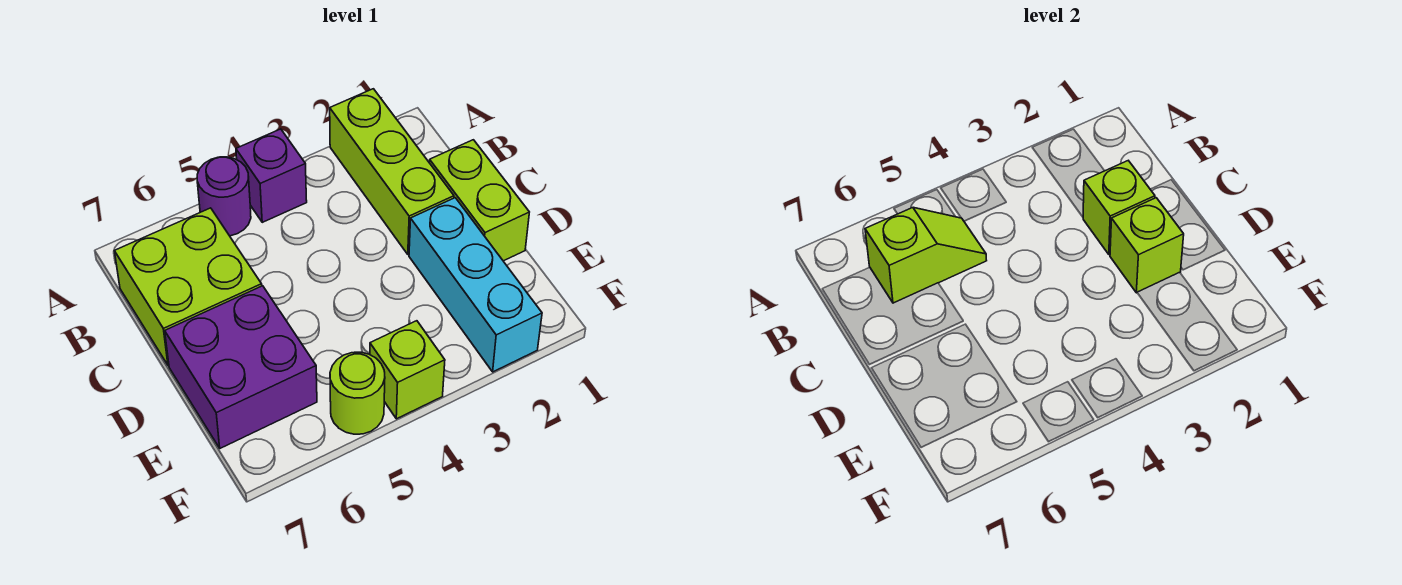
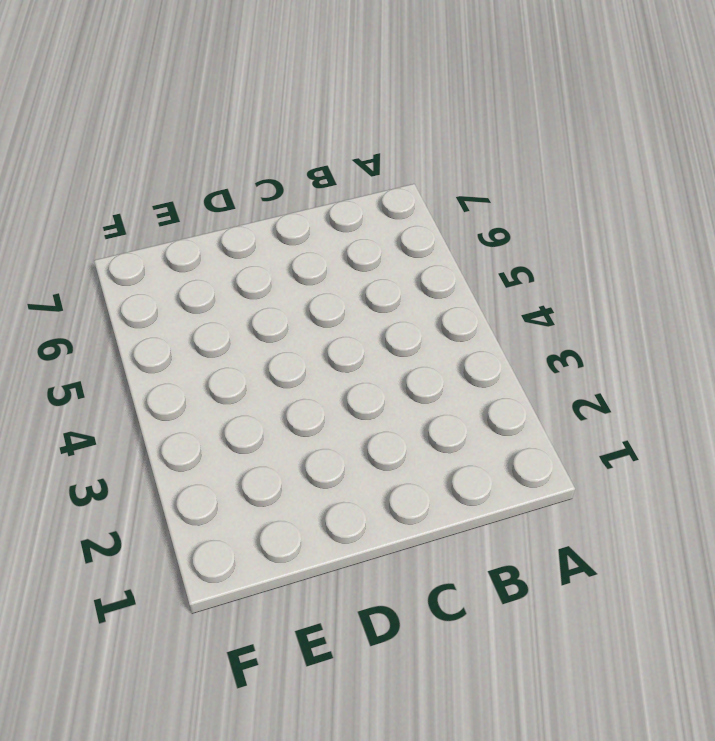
none -> lime brick A2:C2 level 1
none -> purple brick A4 level 1
none -> purple round brick A5 level 1

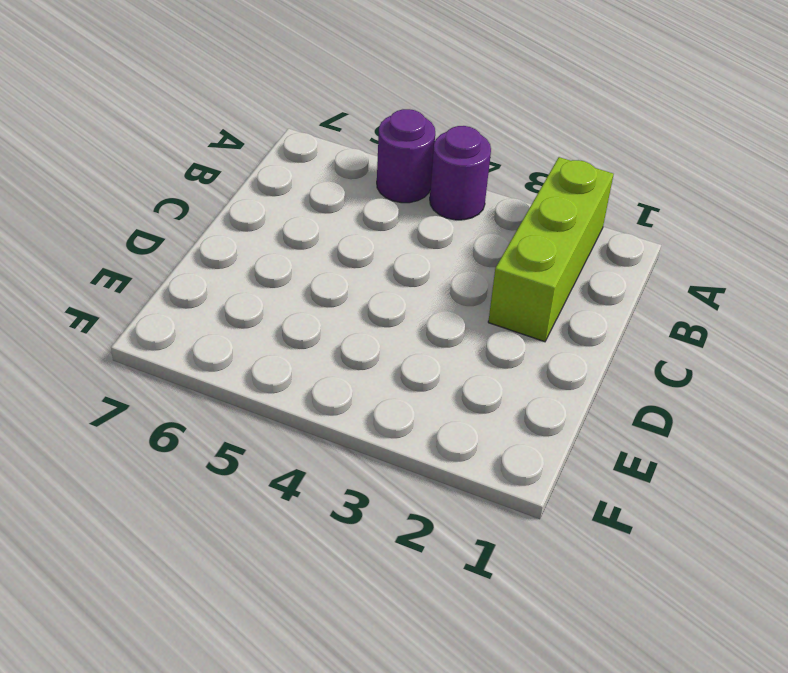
purple round brick A4 level 1 -> purple brick A4 level 1
none -> lime brick B6:C7 level 1
none -> lime brick C1:D1 level 1
none -> cyan brick D2:F2 level 1

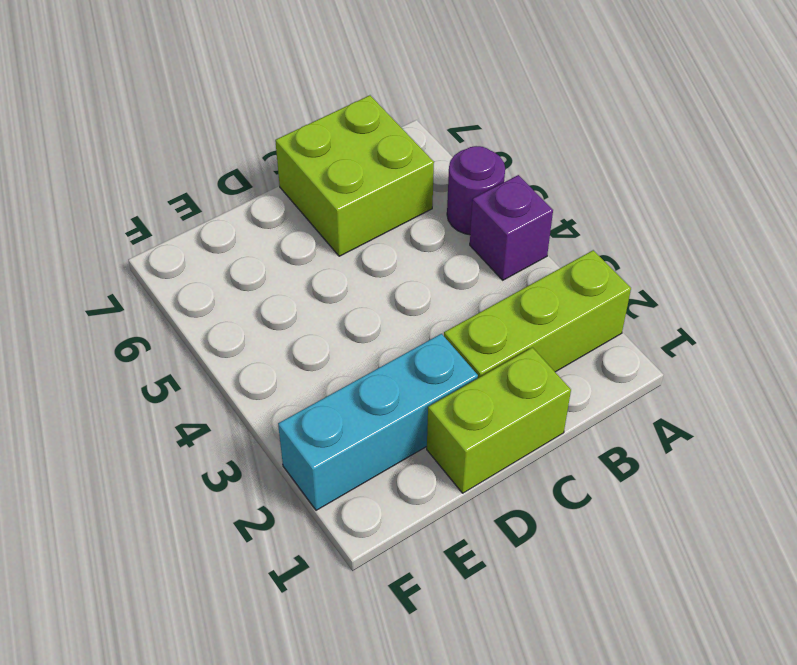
none -> purple brick D6:E7 level 1
none -> lime brick F4 level 1
none -> lime round brick F5 level 1

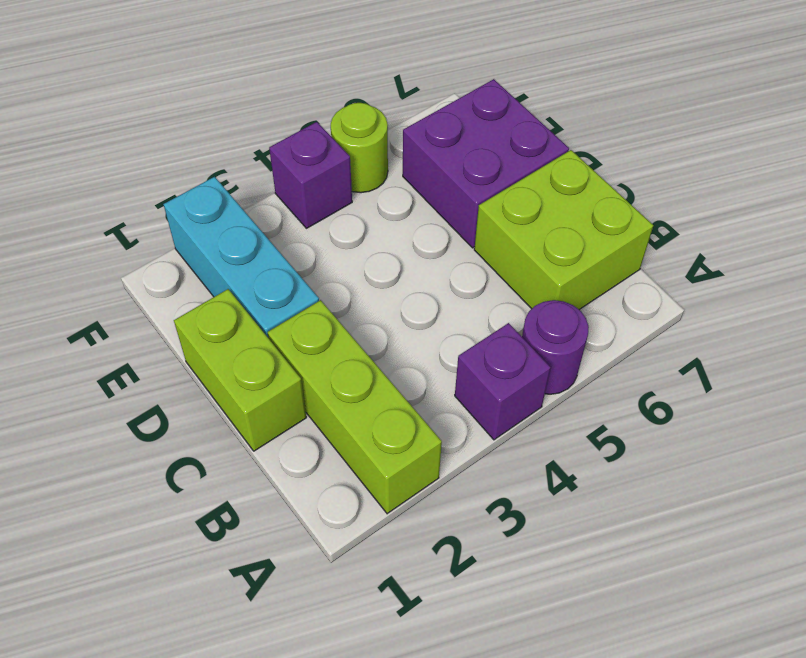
purple brick F4 level 1 -> lime brick F4 level 1
none -> lime slope B5:B6 level 2 top 6
none -> lime brick C2 level 2
none -> lime brick D2 level 2

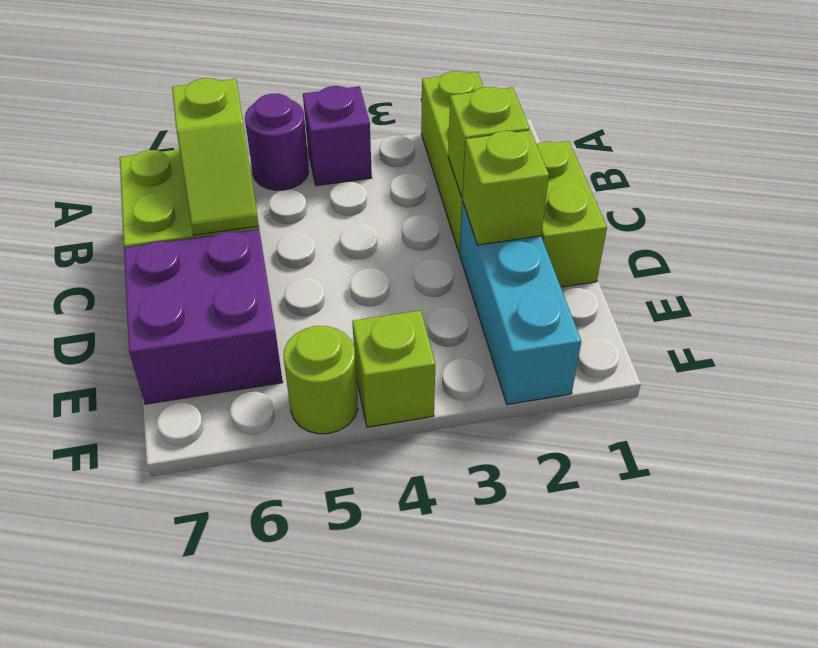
lime slope B6:C6 level 2 top B -> lime slope B5:B6 level 2 top 6

